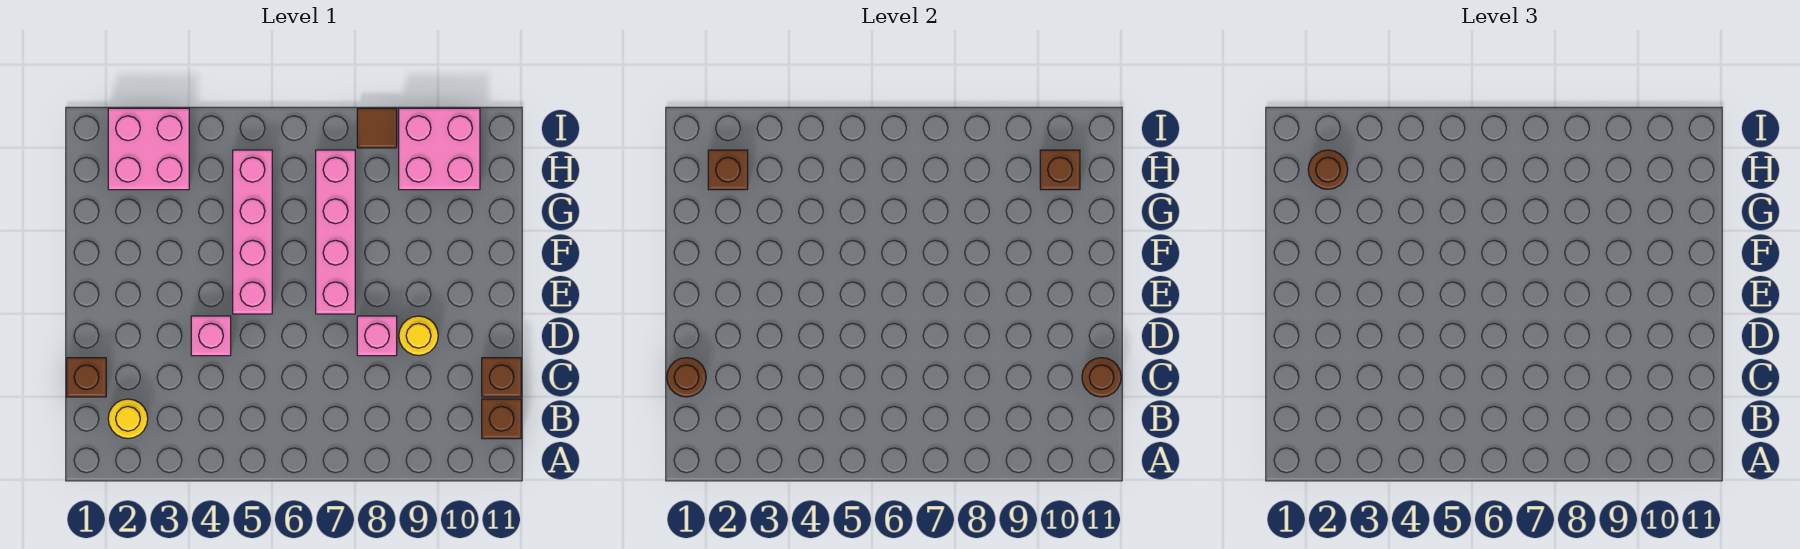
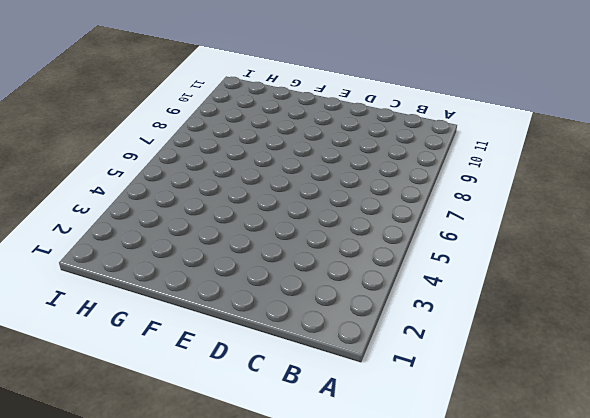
none -> yellow round brick B2 level 1
none -> brown brick B11 level 1
none -> brown brick C1 level 1

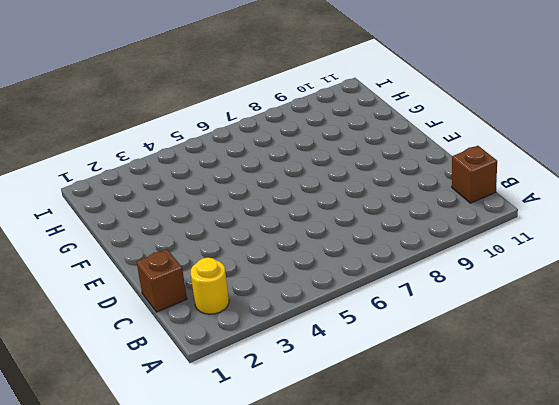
none -> brown brick C11 level 1
none -> pink brick D4 level 1
none -> pink brick D8 level 1

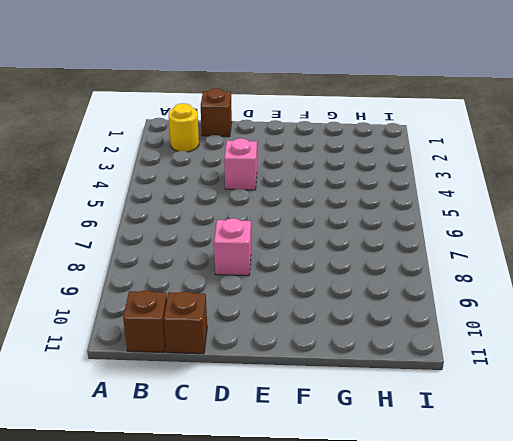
none -> yellow round brick D9 level 1
none -> pink brick E5:H5 level 1
none -> pink brick E7:H7 level 1

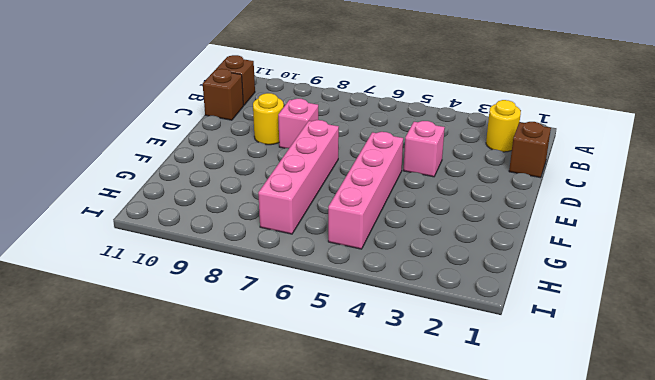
none -> pink brick H2:I3 level 1
none -> pink brick H9:I10 level 1
none -> brown tile I8 level 1

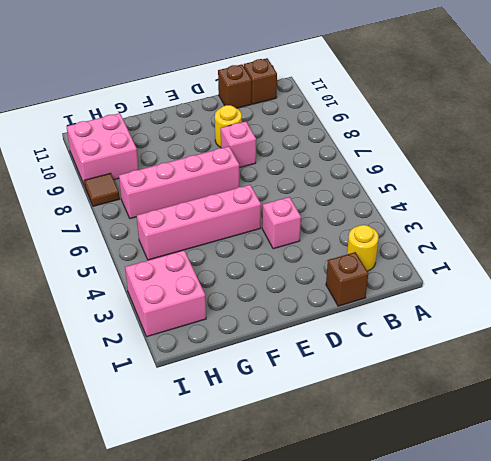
none -> brown round brick C1 level 2
none -> brown round brick C11 level 2
none -> brown brick H2 level 2

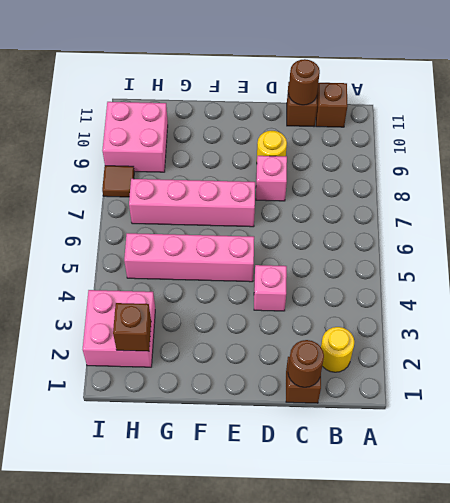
none -> brown brick H10 level 2
none -> brown round brick H2 level 3

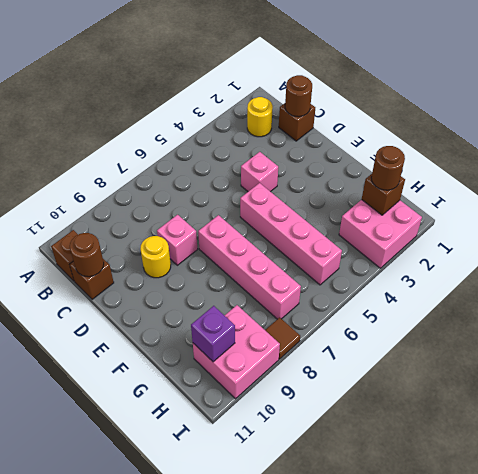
purple brick H10 level 2 -> brown brick H10 level 2

